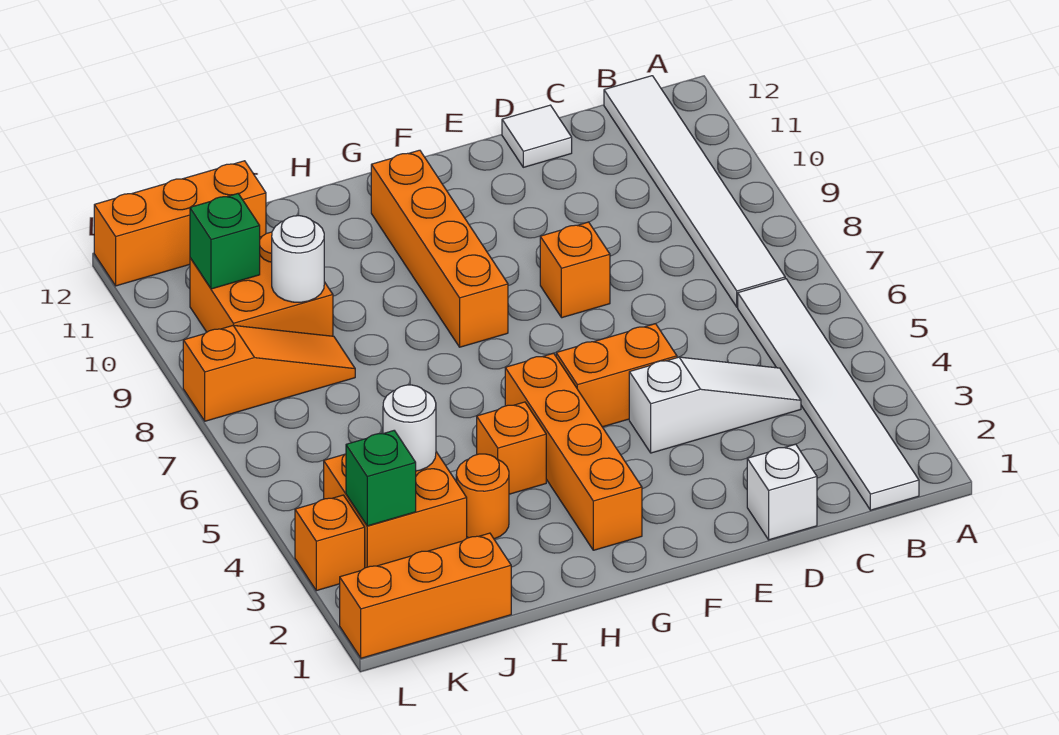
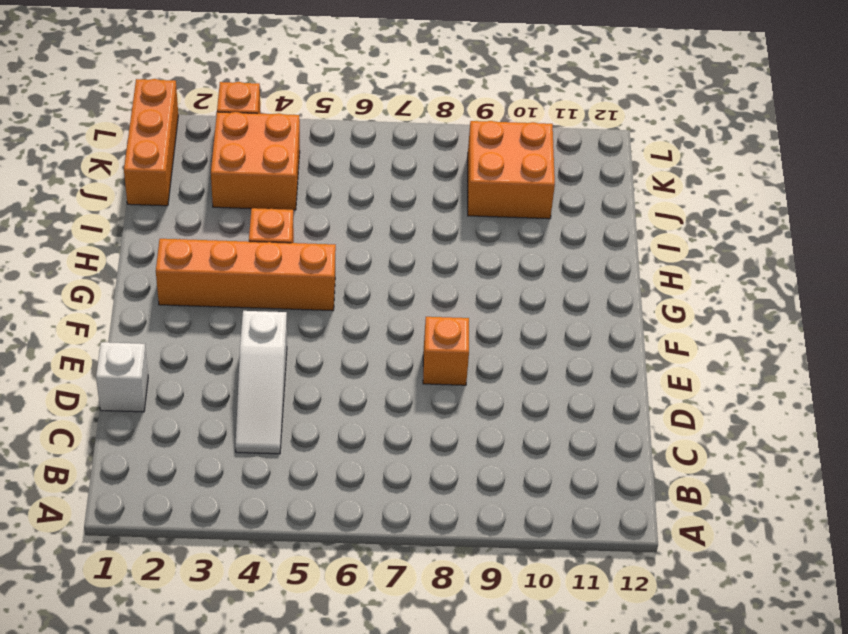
none -> white tile B1:B6 level 1
none -> white tile B7:B12 level 1
none -> white tile D12 level 1

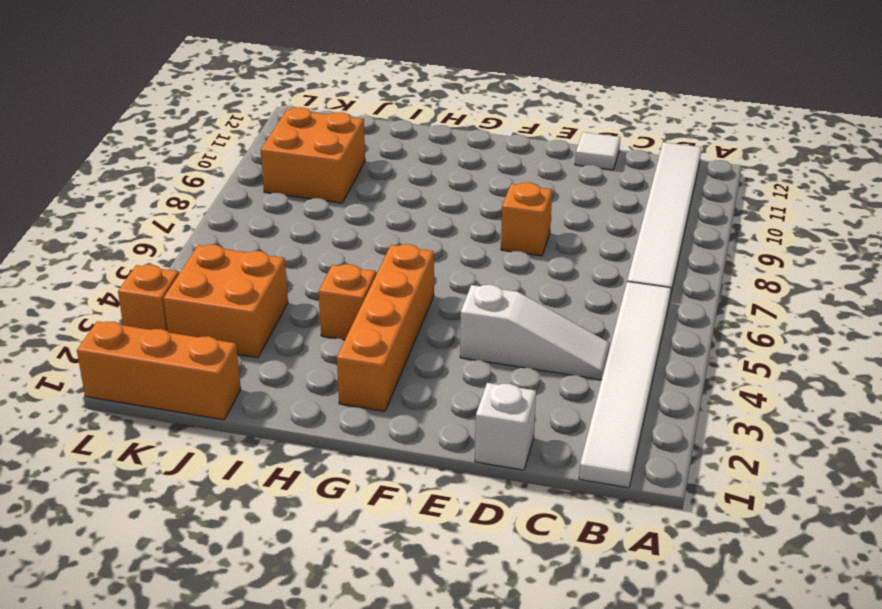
none -> orange brick E5:F5 level 1
none -> orange brick G8:G11 level 1
none -> orange round brick I3 level 1

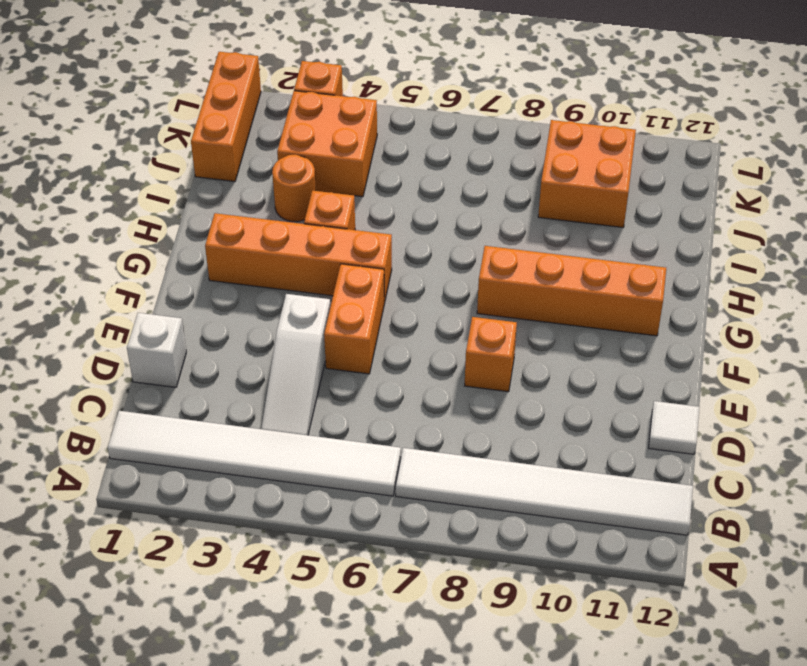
none -> orange slope J8:L8 level 1 top L
none -> orange brick J12:L12 level 1
none -> white round brick J4 level 2

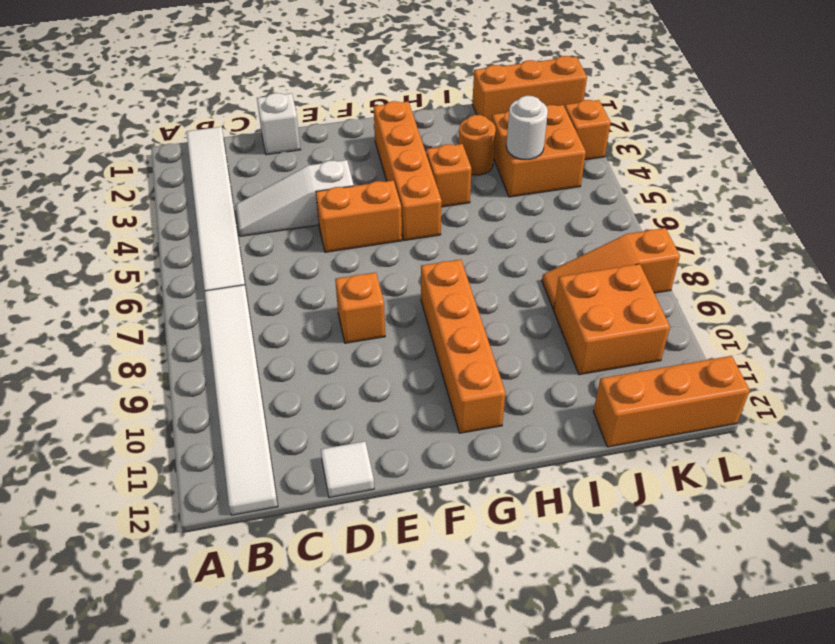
none -> white round brick J9 level 2
none -> green brick K3 level 2
none -> green brick K10 level 2

